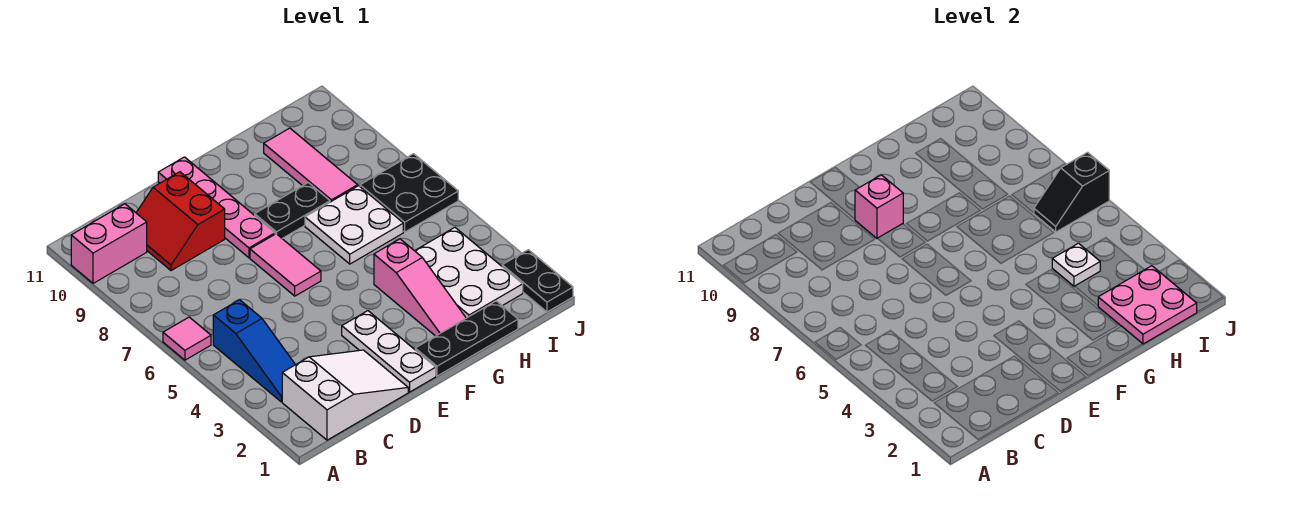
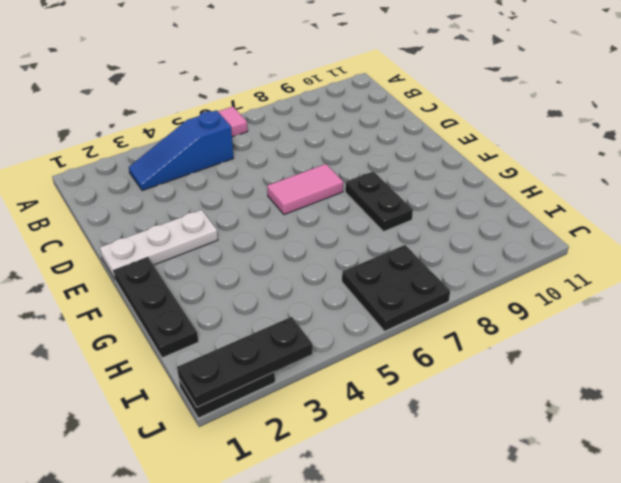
black plate J1:J3 level 2 -> none
none -> pink brick A10:B10 level 1
none -> white slope B1:D2 level 1 top B
none -> red slope C9:D10 level 1 top D

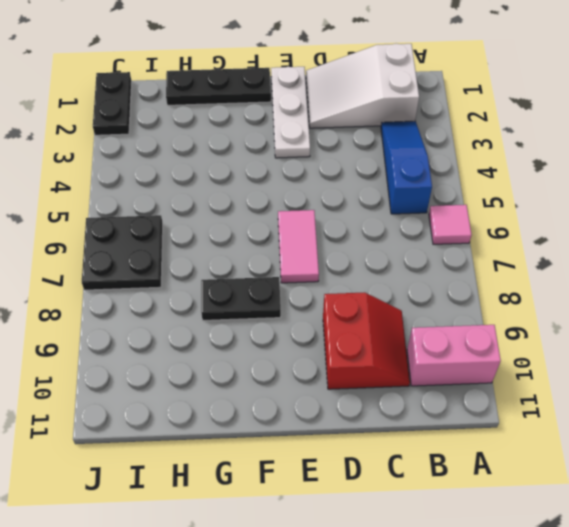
none -> pink plate E8:E11 level 1
none -> pink slope G2:G4 level 1 top 4
none -> white plate G6:H7 level 1

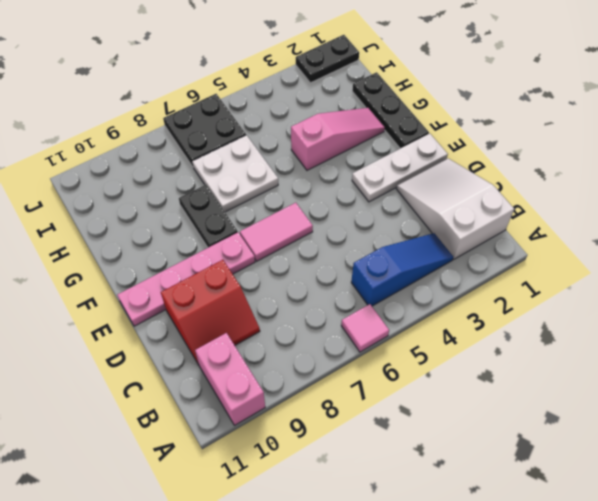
none -> white plate H2:I4 level 1
none -> pink tile H8:H10 level 1
none -> pink brick E9 level 2

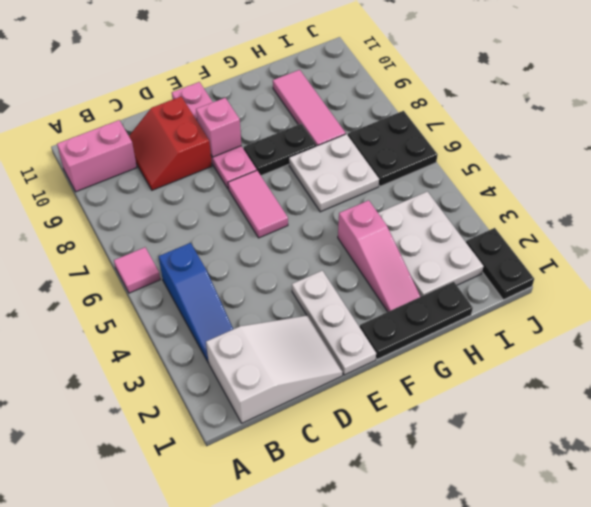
none -> pink plate H1:I2 level 2
none -> white plate H4 level 2
none -> black slope I6:J6 level 2 top J

